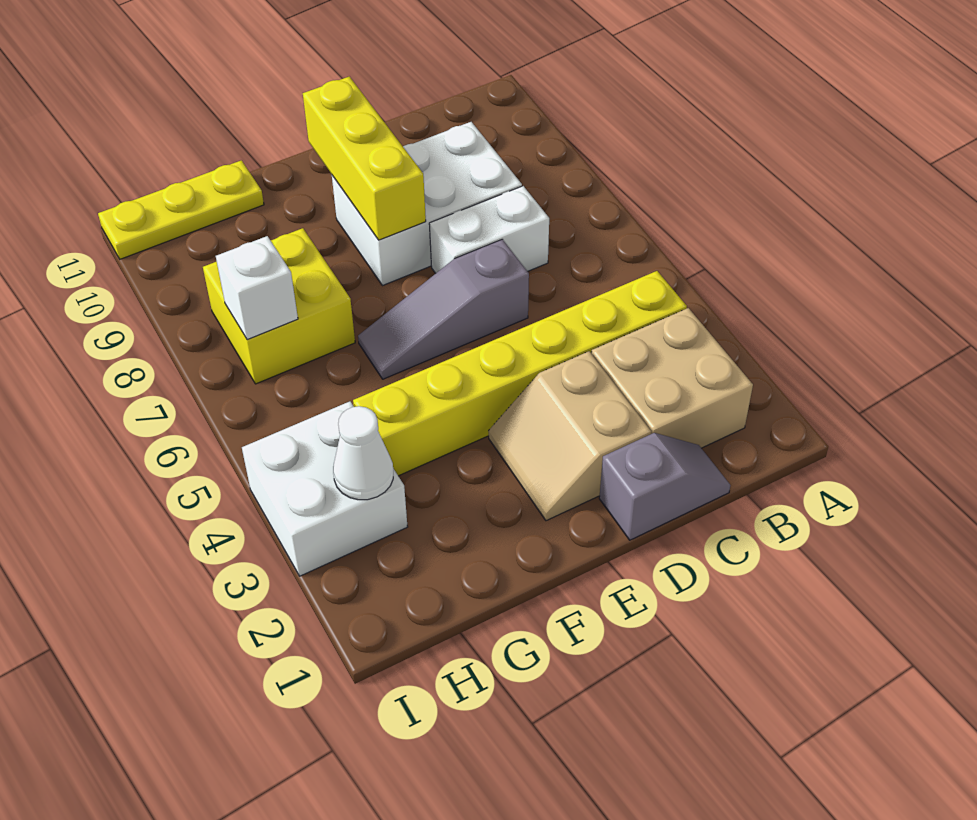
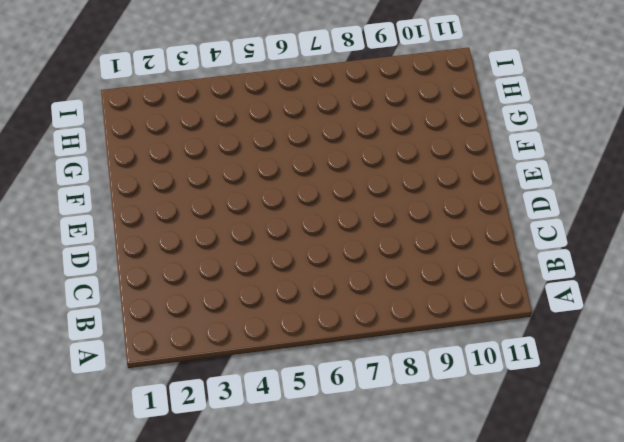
none -> tan brick B2:C3 level 1
none -> yellow brick B4:G4 level 1
none -> grey slope C1:D1 level 1 top D

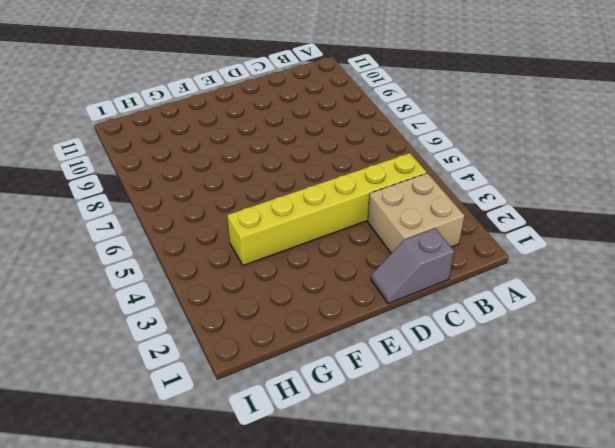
grey slope C1:D1 level 1 top C -> grey slope C1:D1 level 1 top D
none -> white brick C7:D7 level 1
none -> white brick C8:E9 level 1
none -> tan slope D2:E3 level 1 top D

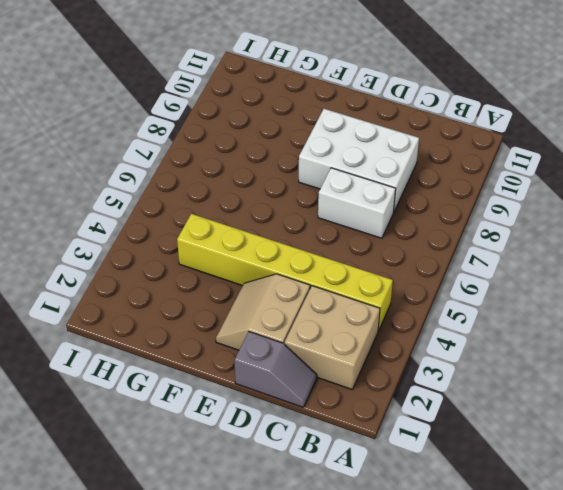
none -> grey slope D6:F6 level 1 top D
none -> yellow brick G7:H8 level 1
none -> yellow plate G11:I11 level 1

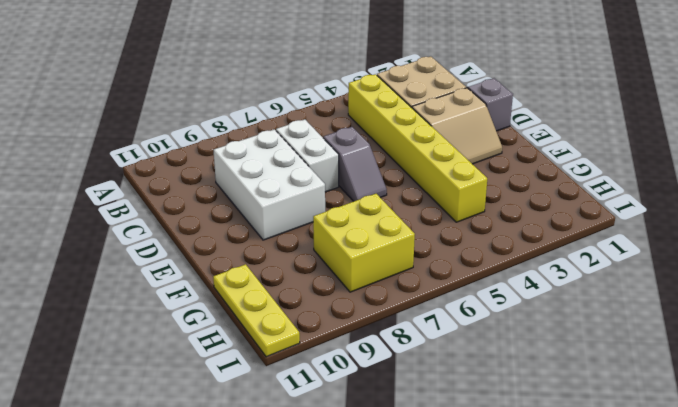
grey slope D6:E6 level 1 top D -> grey slope D6:F6 level 1 top D
none -> white brick H3:I4 level 1
none -> yellow brick E8:E10 level 2
none -> white cone H3 level 2

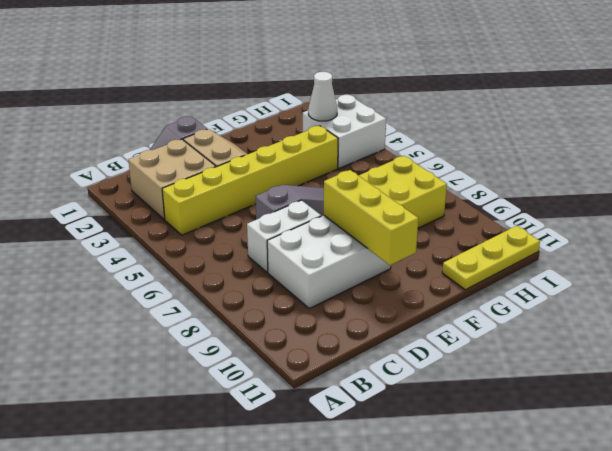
none -> white brick H7 level 2

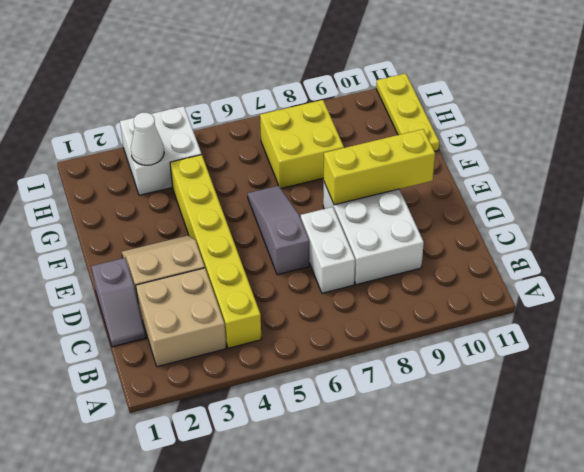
none -> white brick H7 level 2

